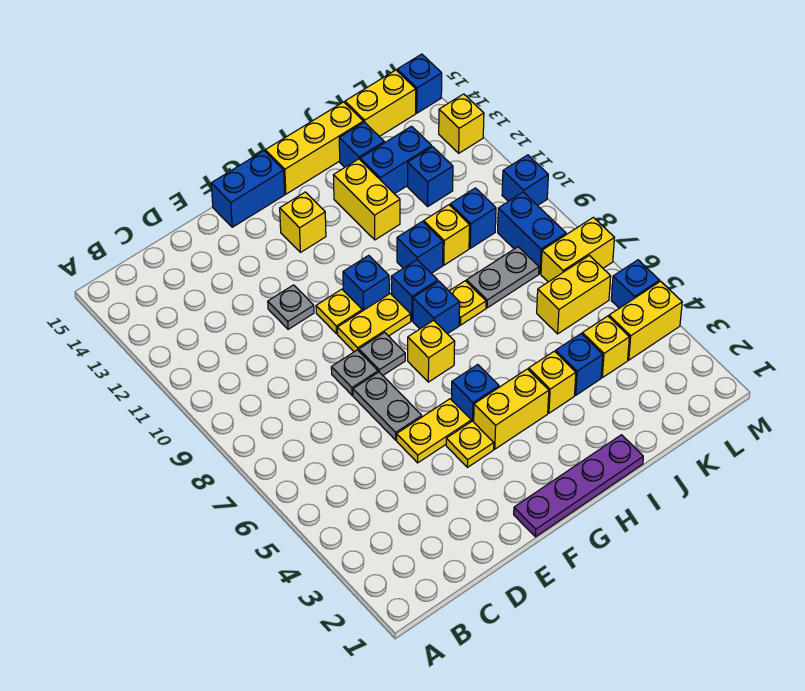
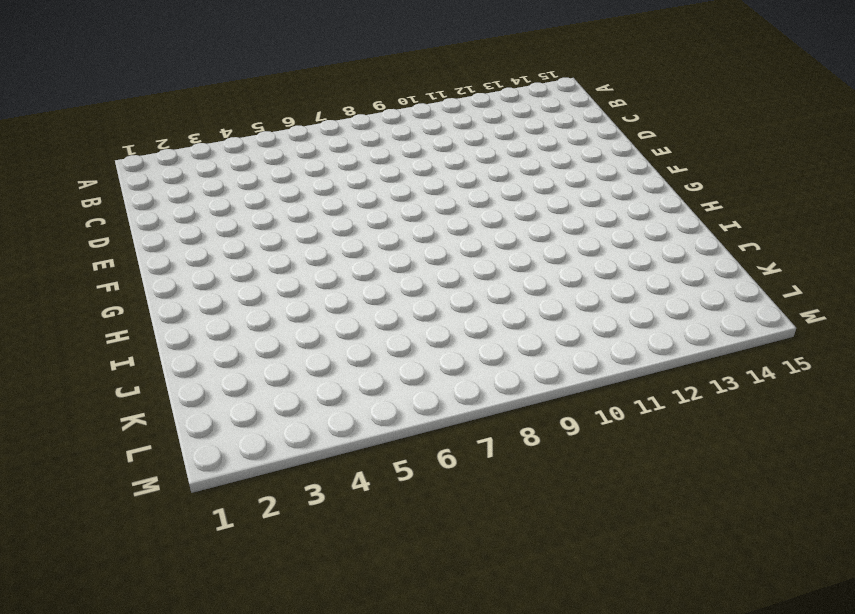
none -> yellow plate E5:F5 level 1
none -> grey plate E6:E7 level 1
none -> grey plate E8 level 1
none -> grey plate E11 level 1

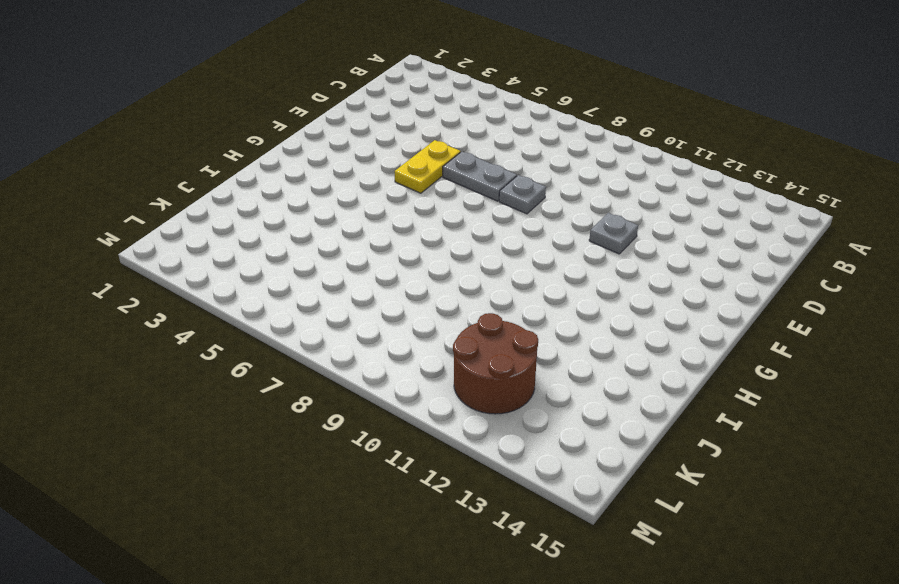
brown round brick K11:L12 level 1 -> blue brick K12 level 1
none -> purple plate F1:I1 level 1
none -> yellow plate F4 level 1
none -> grey plate F8 level 1
none -> yellow plate F9:G9 level 1

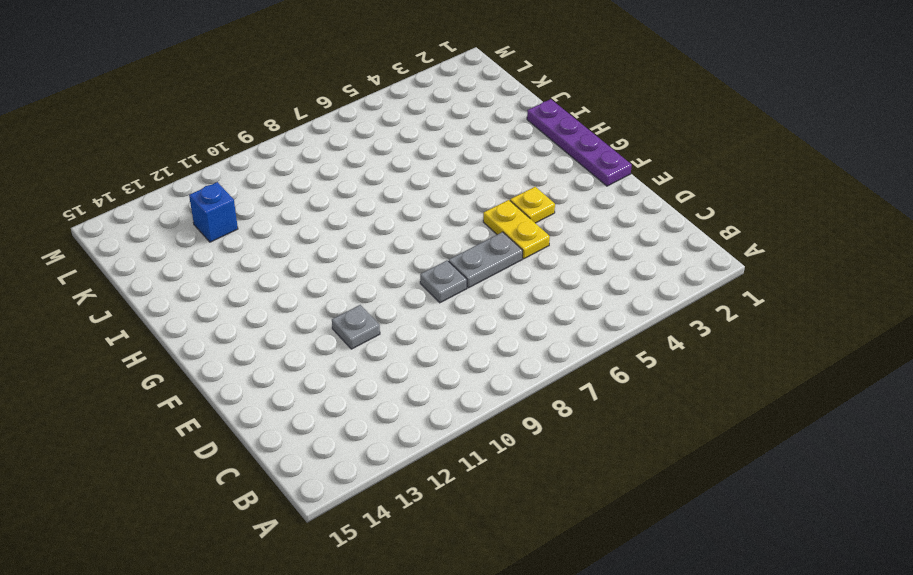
none -> grey plate F8 level 1
none -> yellow plate F9:G9 level 1
none -> yellow plate F10 level 1
none -> blue brick F15:G15 level 1

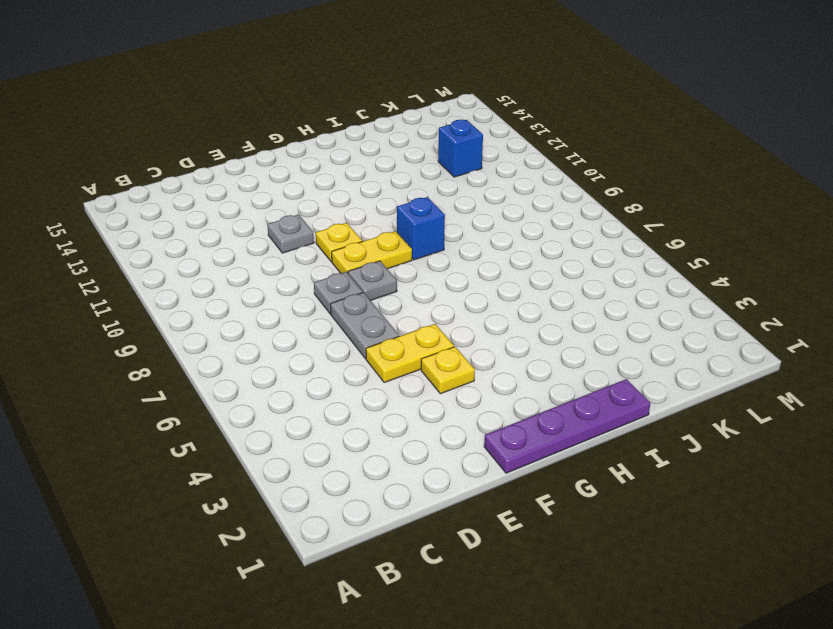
none -> blue brick F15:G15 level 1
none -> yellow brick G4:H4 level 1
none -> blue brick G5 level 1
none -> yellow brick G7 level 1

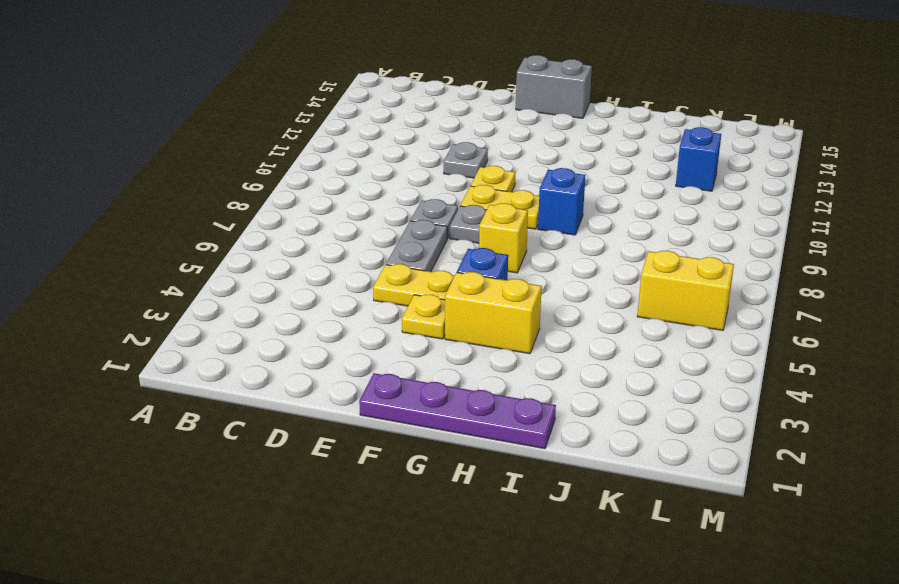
grey brick F15:G15 level 1 -> blue brick F15:G15 level 1
none -> blue brick G10 level 1
none -> yellow brick G13 level 1
none -> blue brick H8 level 1
none -> yellow brick H15:J15 level 1

